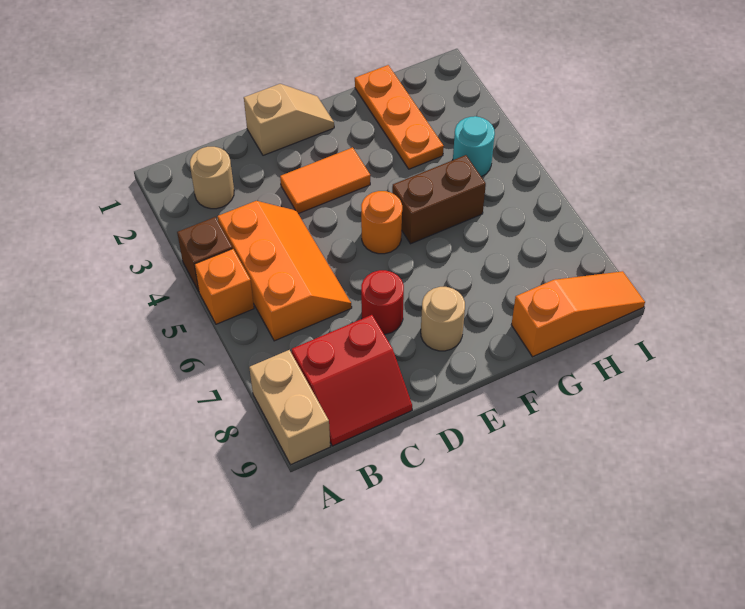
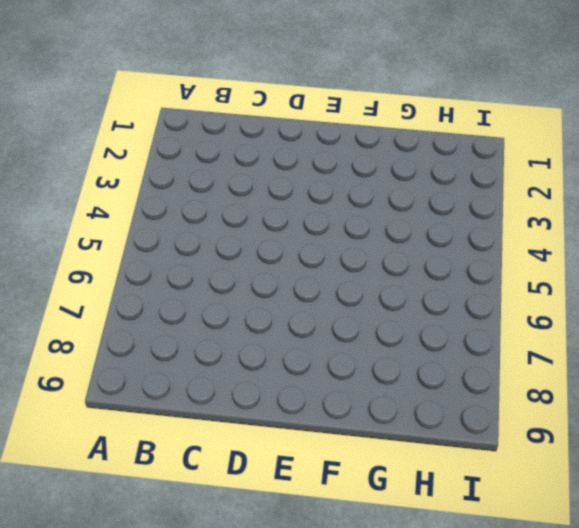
none -> brown brick A4 level 1
none -> orange brick A5 level 1
none -> tan brick A8:A9 level 1

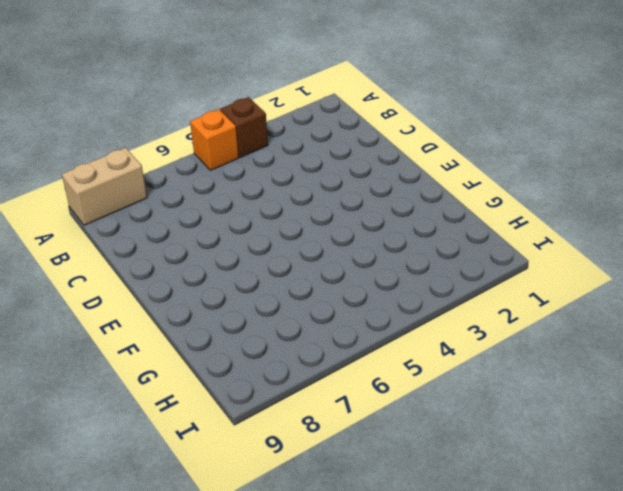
none -> tan round brick B2 level 1
none -> orange slope B4:C6 level 1 top B
none -> red slope B8:C9 level 1 top 8

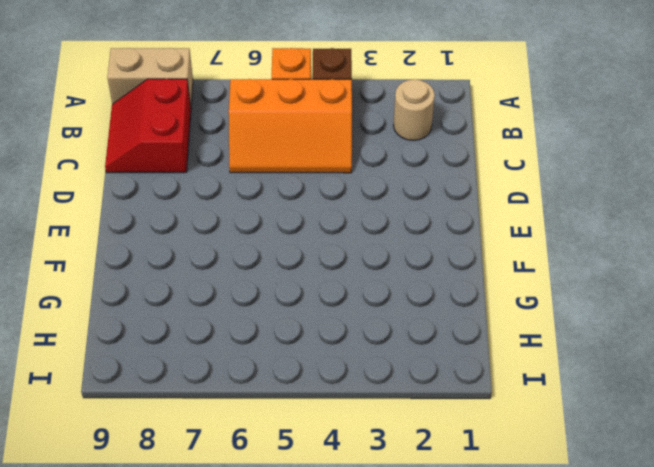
none -> tan slope D1:E1 level 1 top D
none -> orange tile D3:E3 level 1
none -> red round brick D7 level 1

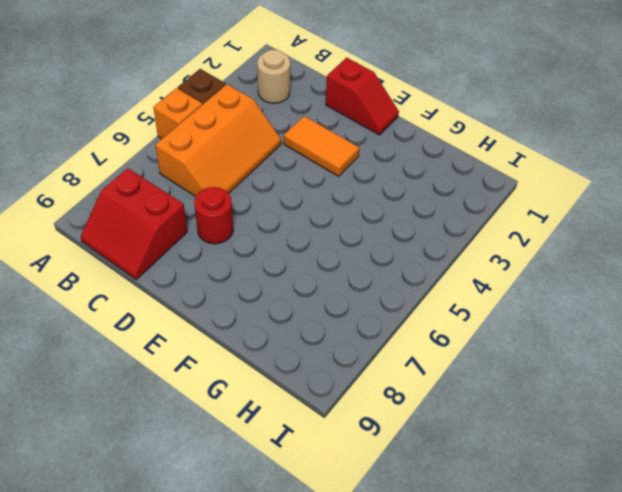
red slope D1:E1 level 1 top D -> tan slope D1:E1 level 1 top D
none -> tan brick A8:A9 level 1
none -> orange round brick E5 level 1
none -> tan round brick E8 level 1

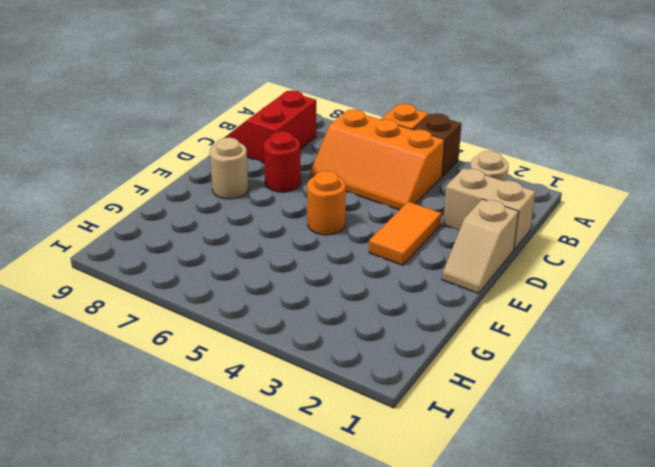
tan brick C1:C2 level 1 -> tan brick A8:A9 level 1
none -> brown brick F5:G5 level 1
none -> orange plate G1:G3 level 1
none -> orange slope G9:I9 level 1 top G

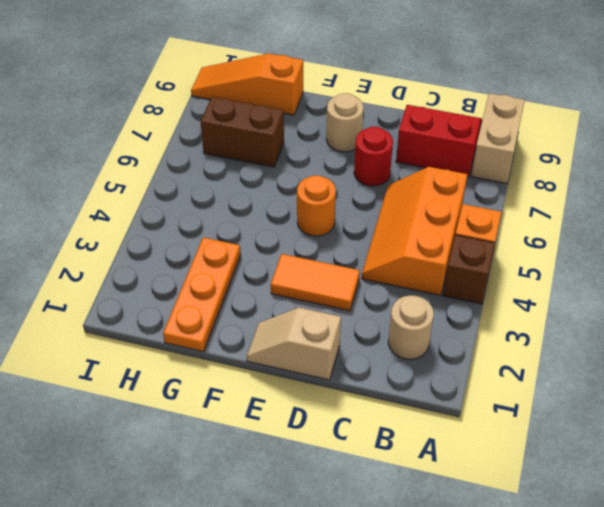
brown brick G7:H7 level 1 -> brown brick F5:G5 level 1
none -> cyan round brick H4 level 1

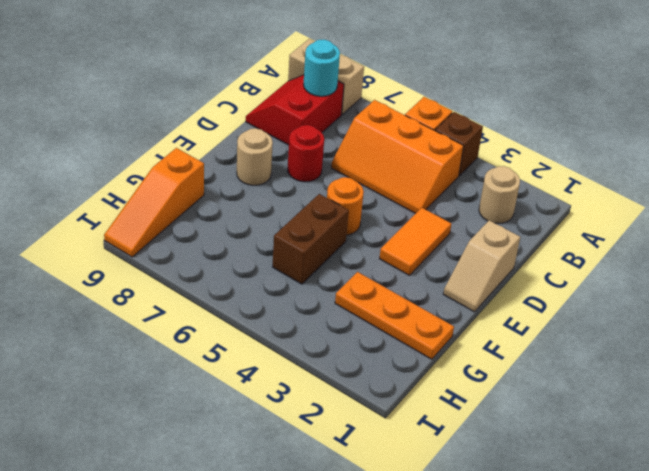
cyan round brick B8 level 2 -> cyan round brick H4 level 1

